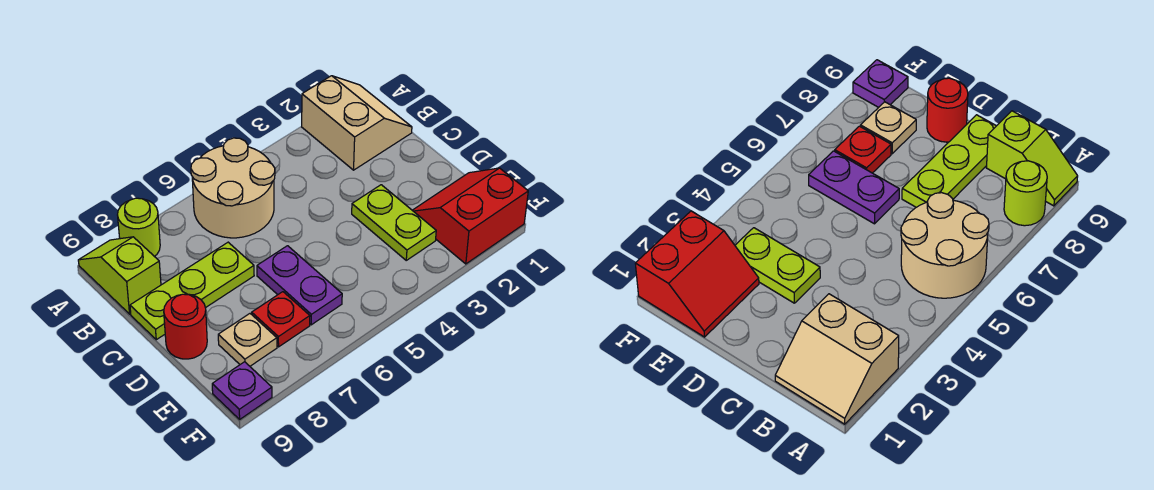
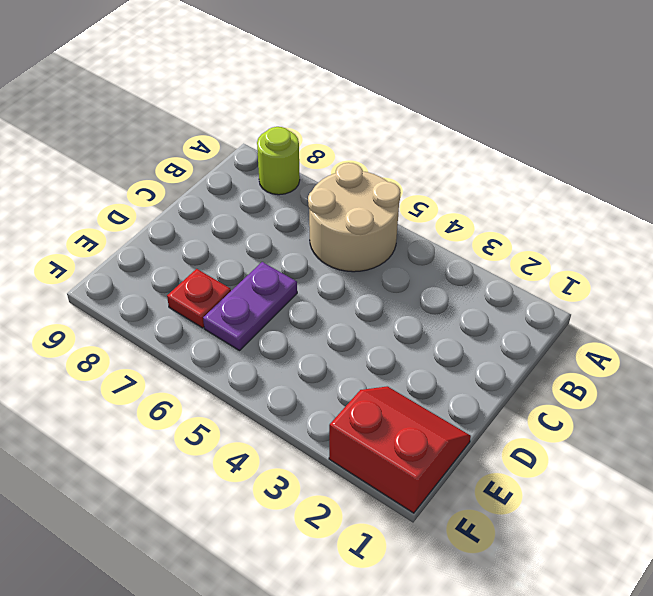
none -> tan slope A1:B2 level 1 top 2
none -> lime slope A9:B9 level 1 top B
none -> lime plate C7:C9 level 1

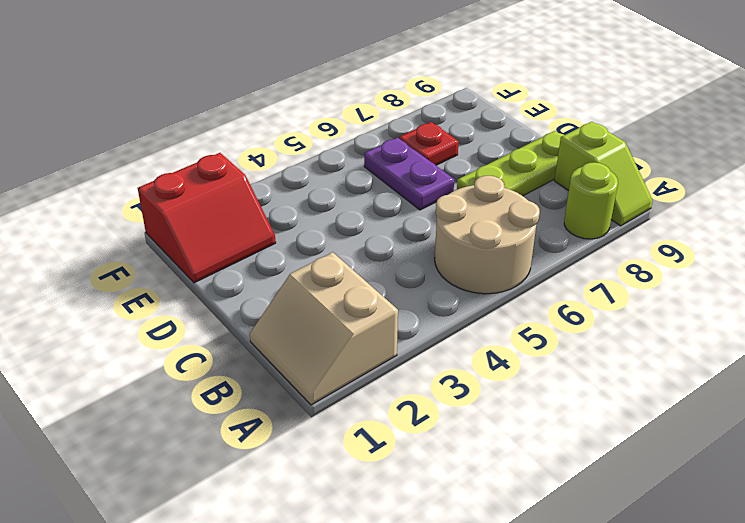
none -> lime plate D3:E3 level 1
none -> red round brick D9 level 1
none -> tan plate E8 level 1

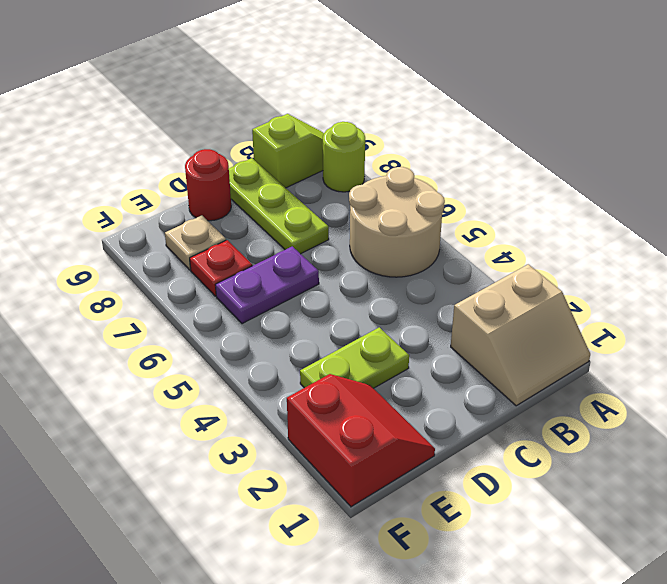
none -> purple plate F9 level 1

